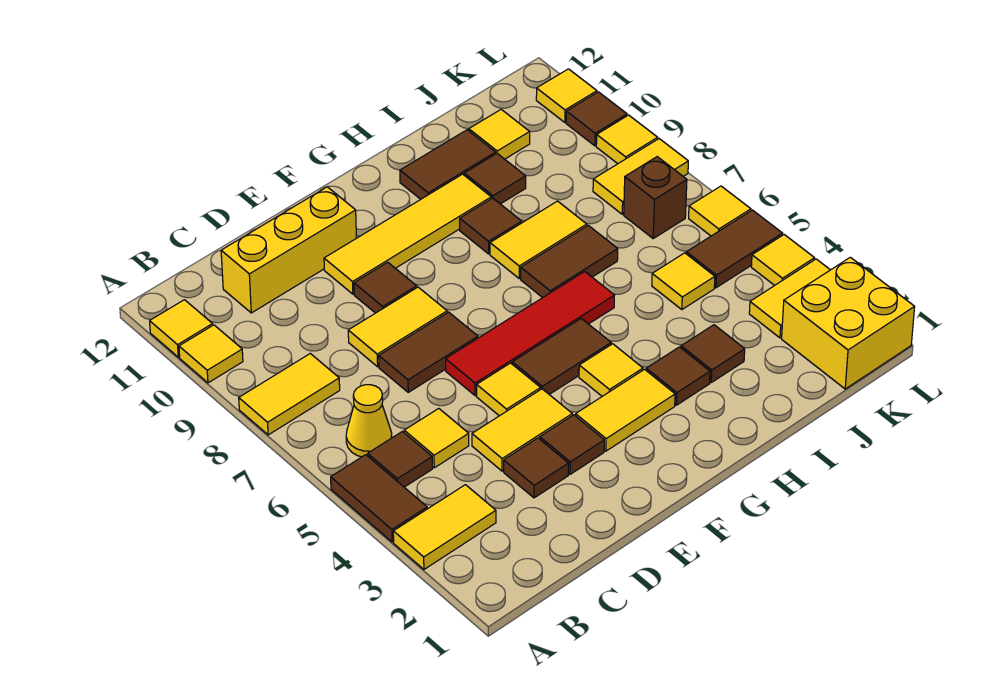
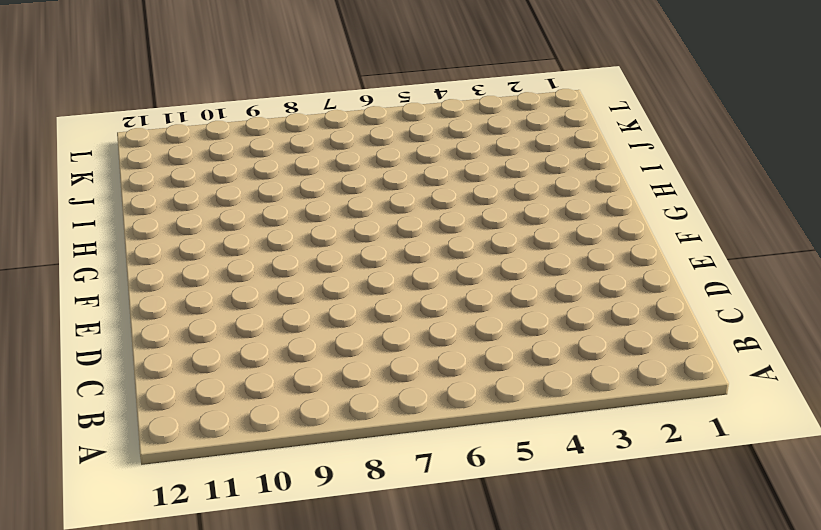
none -> yellow tile A3:B3 level 1
none -> brown tile A4:A5 level 1
none -> yellow tile A8:B8 level 1
none -> yellow tile A10 level 1

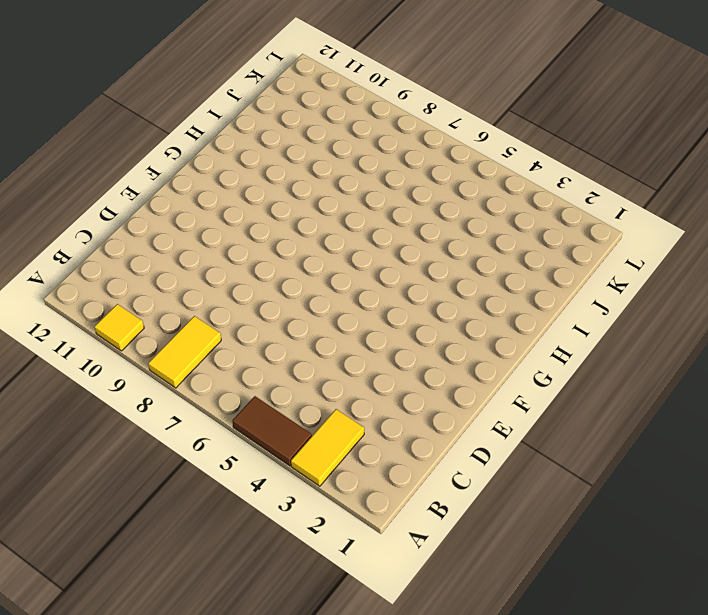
none -> yellow tile A11 level 1
none -> brown tile B5 level 1
none -> yellow cone B6 level 1
none -> yellow tile C5 level 1

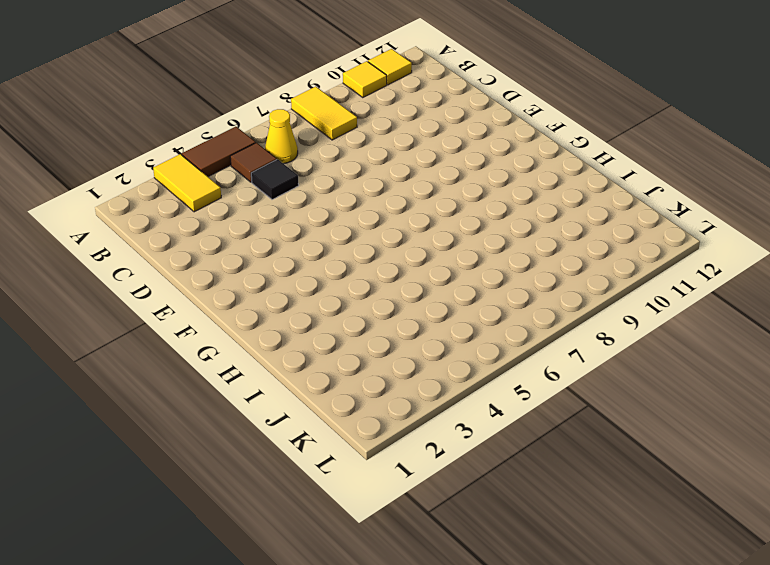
black tile C5 level 1 -> yellow tile C5 level 1
none -> yellow brick C11:E11 level 1
none -> brown tile D3 level 1
none -> yellow tile D4:E4 level 1
none -> brown tile D7:E7 level 1

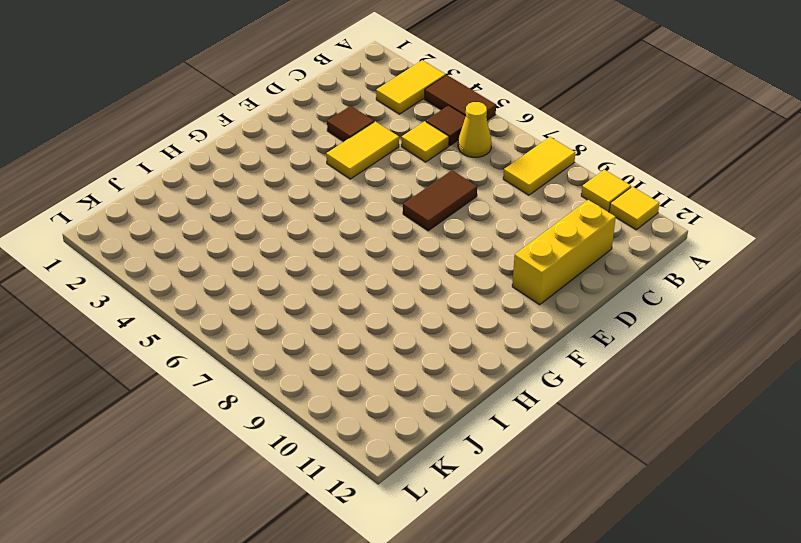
none -> yellow tile D8:E8 level 1
none -> brown tile E3 level 1
none -> yellow tile E5 level 1
none -> red tile E6:H6 level 1

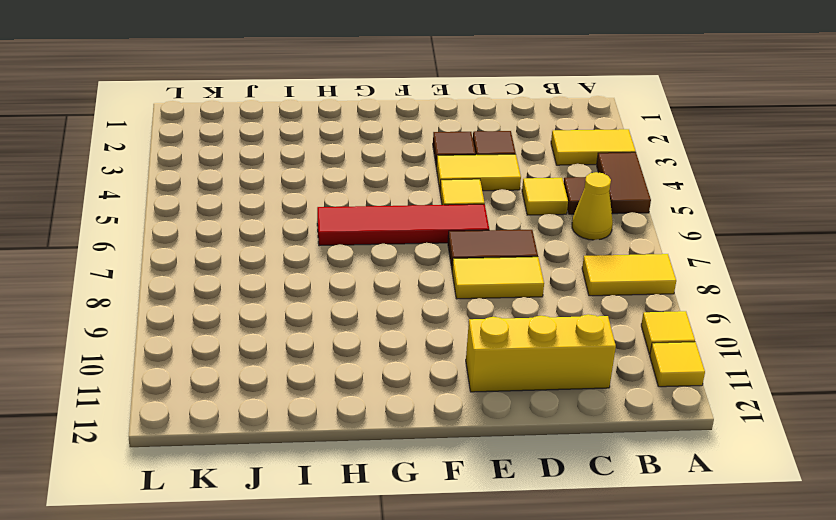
none -> brown tile E9 level 1
none -> yellow tile E10:H10 level 1
none -> yellow tile F3:G3 level 1
none -> brown tile F5:G5 level 1

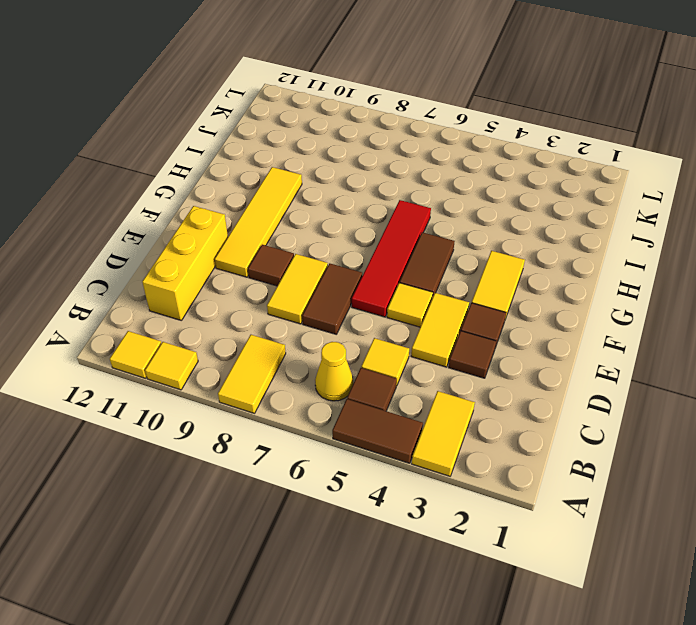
none -> yellow tile G4 level 1
none -> brown tile H3 level 1
none -> brown tile H7:I7 level 1
none -> yellow tile H8:I8 level 1

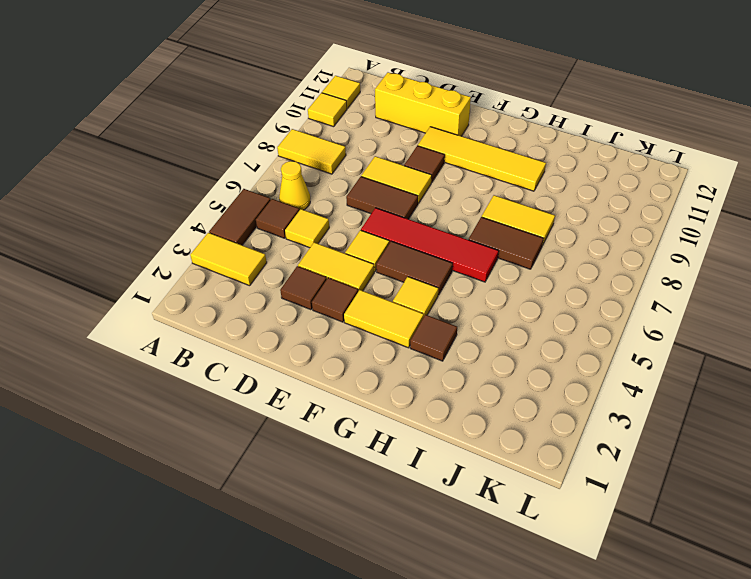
none -> brown tile H9 level 1
none -> brown tile H11:I11 level 1
none -> brown tile I3 level 1
none -> brown tile I10 level 1

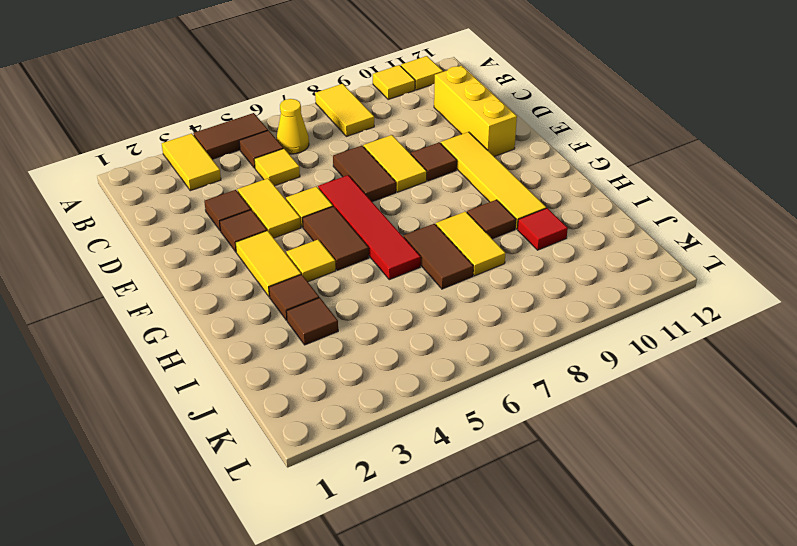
red tile I10 level 1 -> brown tile I10 level 1
none -> brown tile H11:I11 level 1
none -> yellow tile J5 level 1
none -> yellow tile J11 level 1
none -> yellow brick K1:L2 level 1

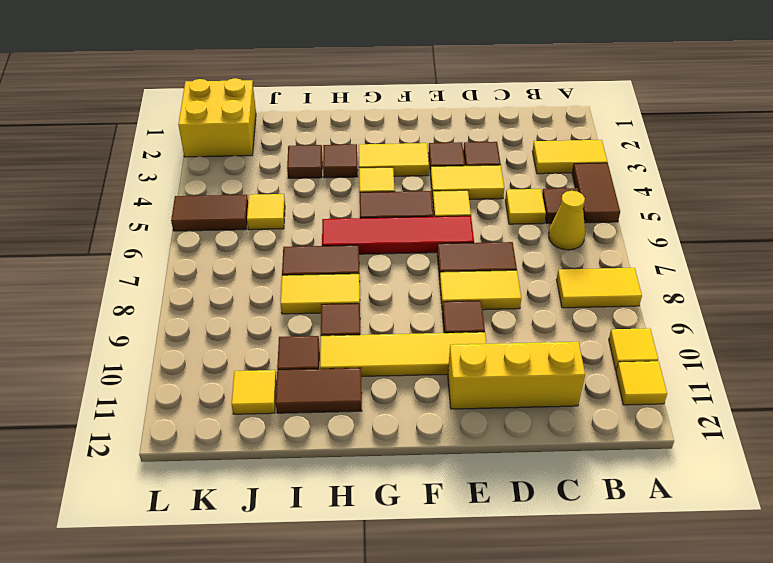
none -> yellow tile K3:L3 level 1
none -> brown brick K7 level 1
none -> yellow tile K8:L8 level 1
none -> yellow tile L4 level 1

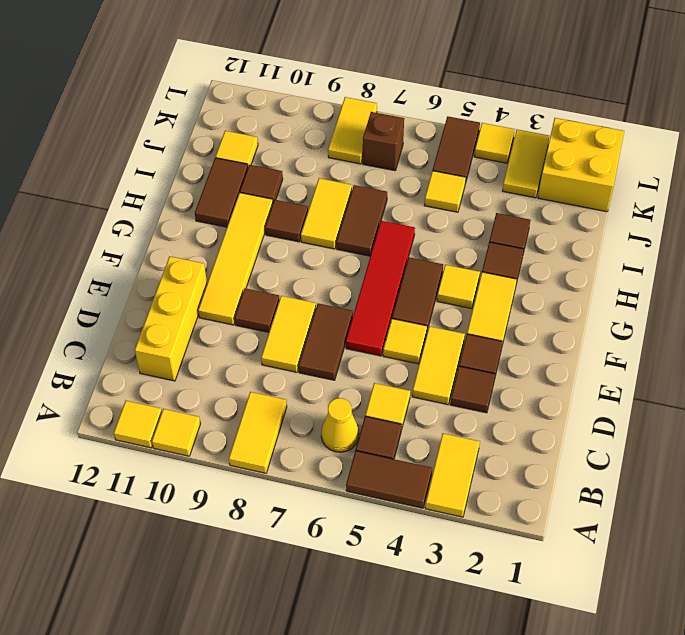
none -> yellow tile L6 level 1
none -> yellow tile L9 level 1
none -> brown tile L10 level 1
none -> yellow tile L11 level 1

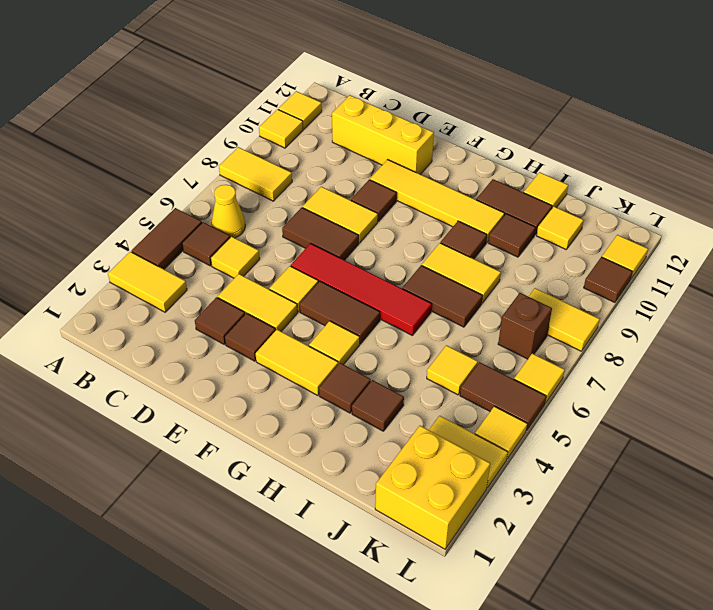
yellow tile I12 level 1 -> yellow tile L9 level 1

